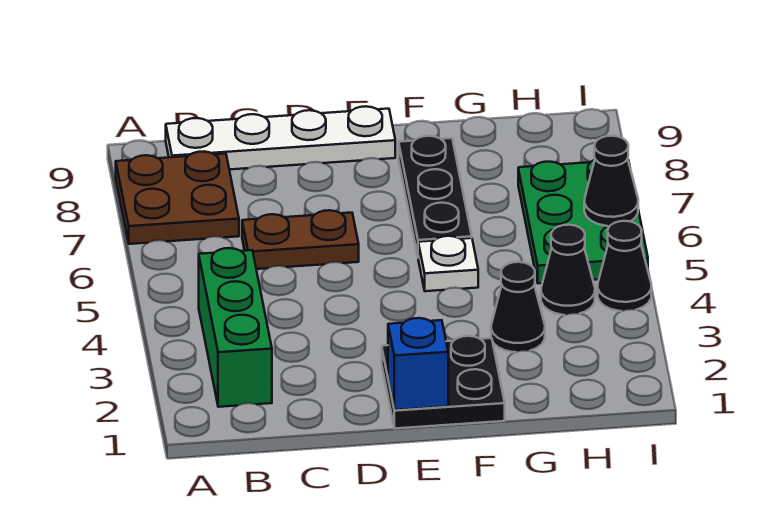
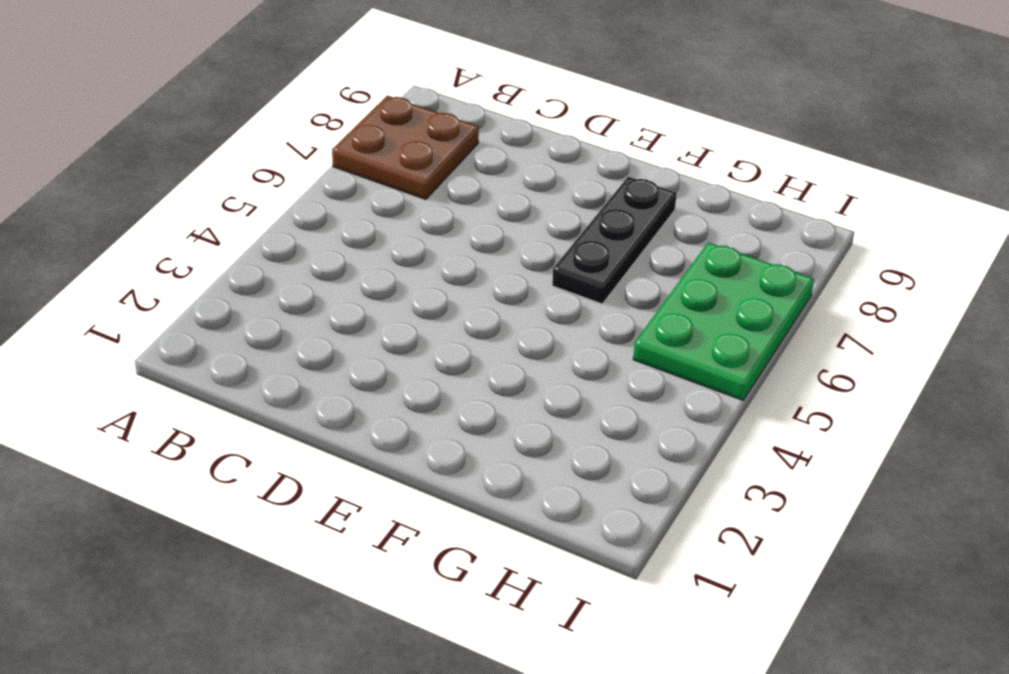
none -> green brick B2:B4 level 1
none -> white plate B9:E9 level 1
none -> brown plate C6:D6 level 1

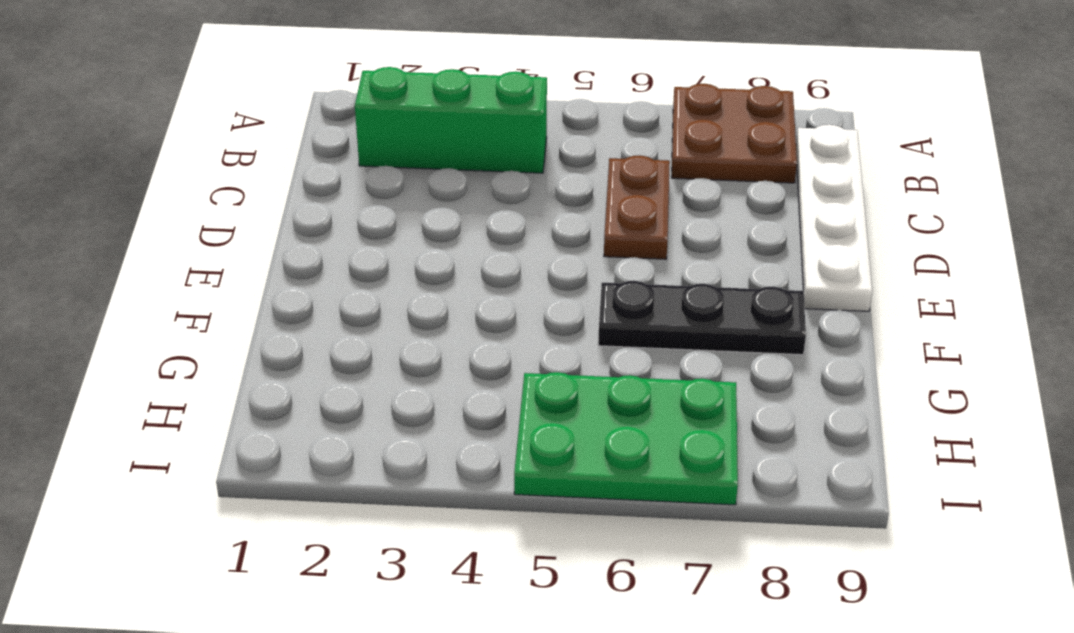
none -> black plate E1:F2 level 1
none -> white plate F5 level 1
none -> black cone G3 level 1

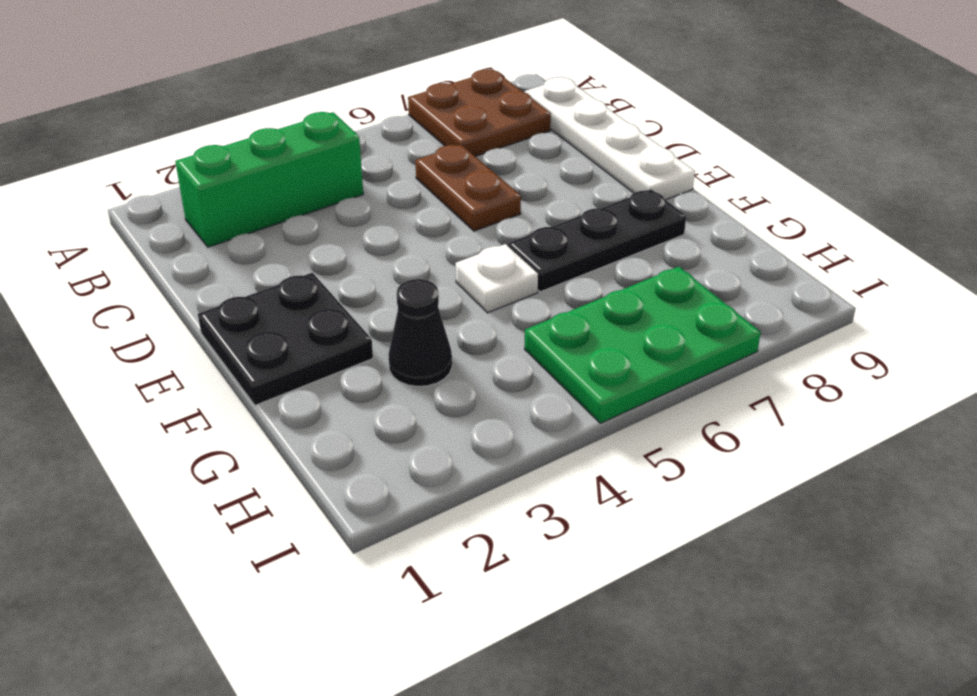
none -> black cone H4 level 1
none -> black cone I4 level 1
none -> blue brick E1 level 2

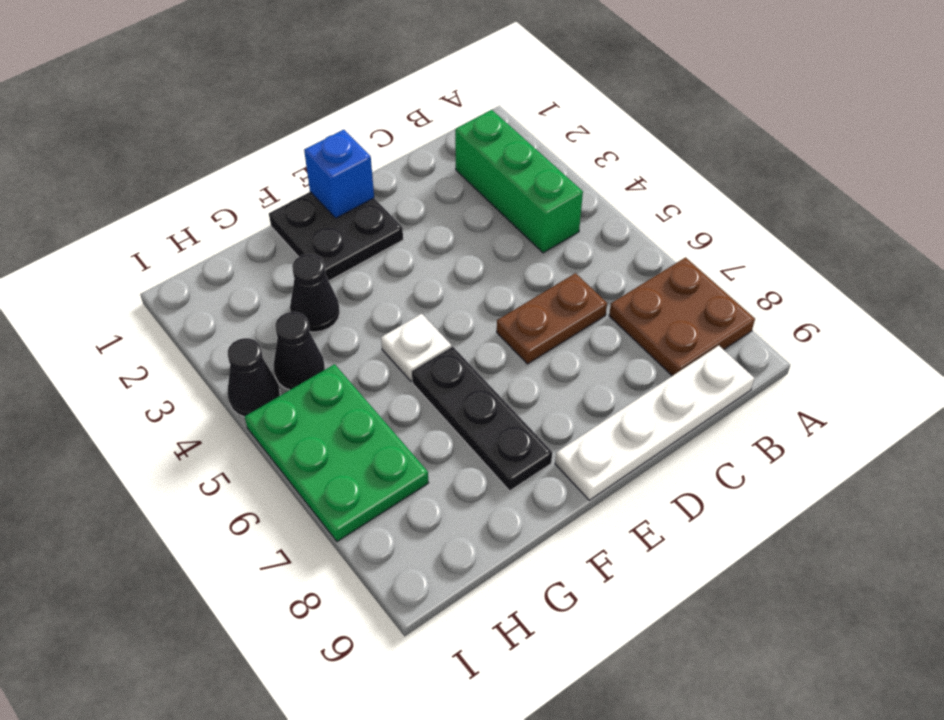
none -> black cone I6 level 2

